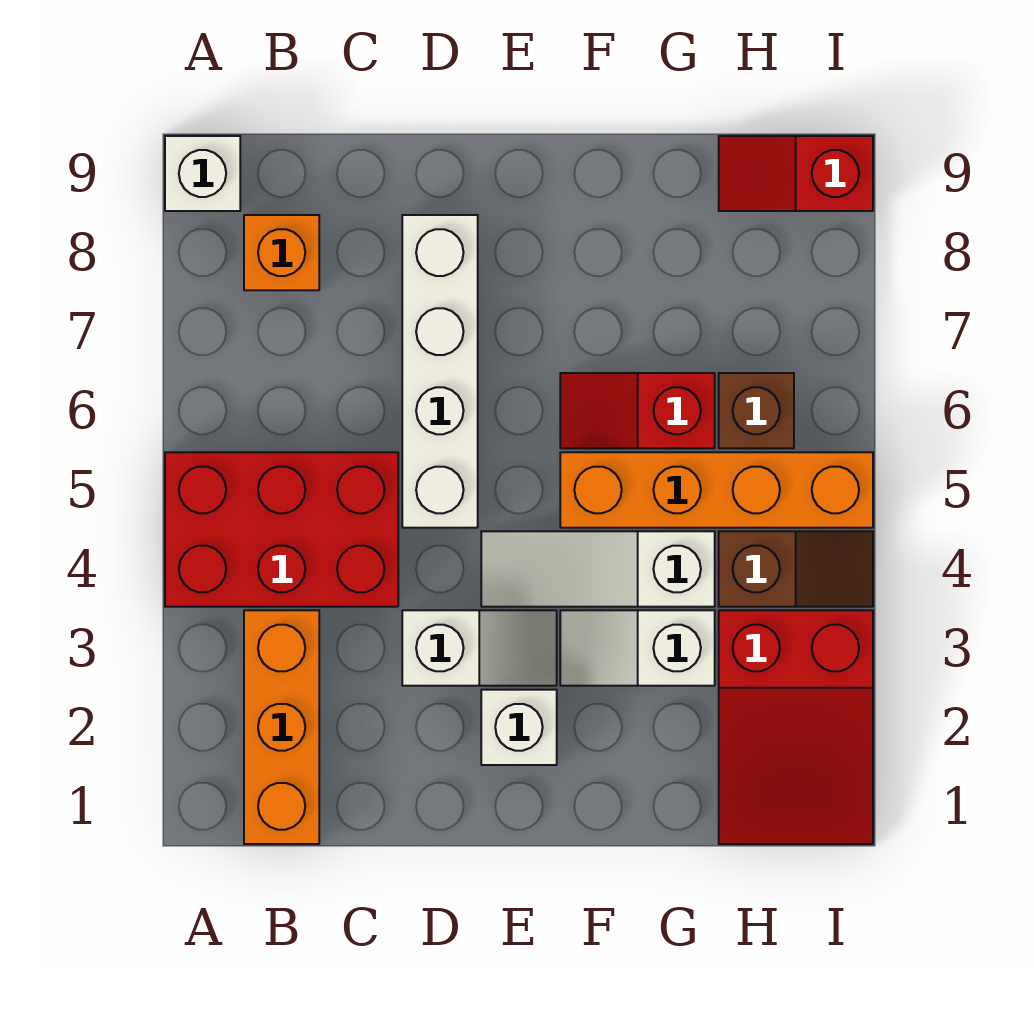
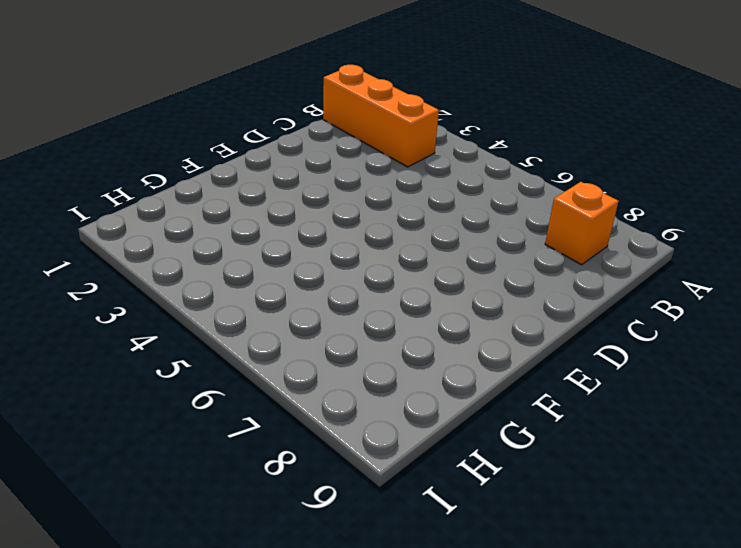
none -> red brick A4:C5 level 1
none -> white brick A9 level 1
none -> white slope D3:E3 level 1 top D

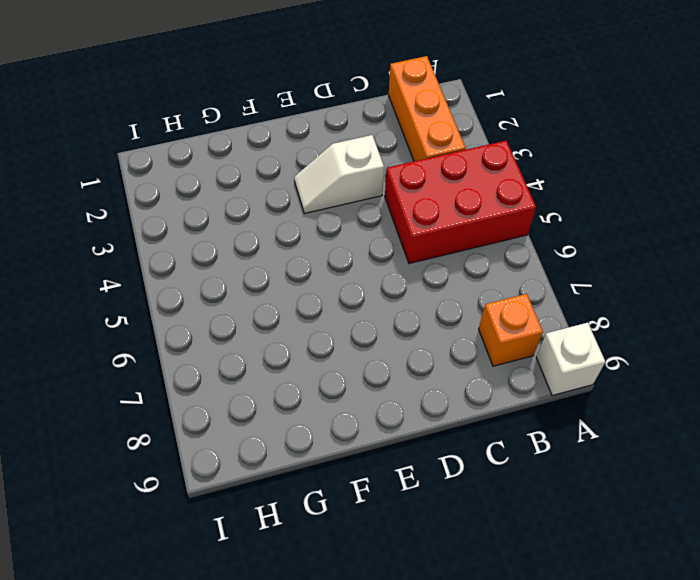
none -> white brick D5:D8 level 1
none -> white brick E2 level 1
none -> white slope E4:G4 level 1 top G

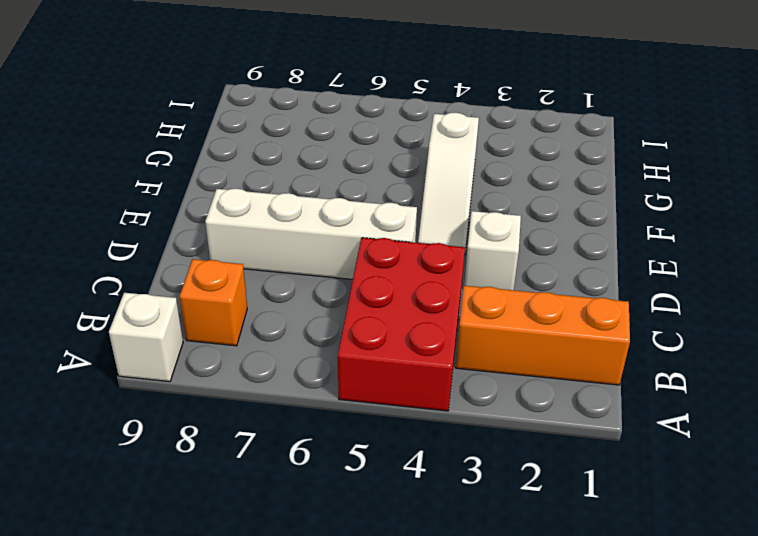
none -> white brick E2 level 1
none -> white slope F3:G3 level 1 top G
none -> orange brick F5:I5 level 1

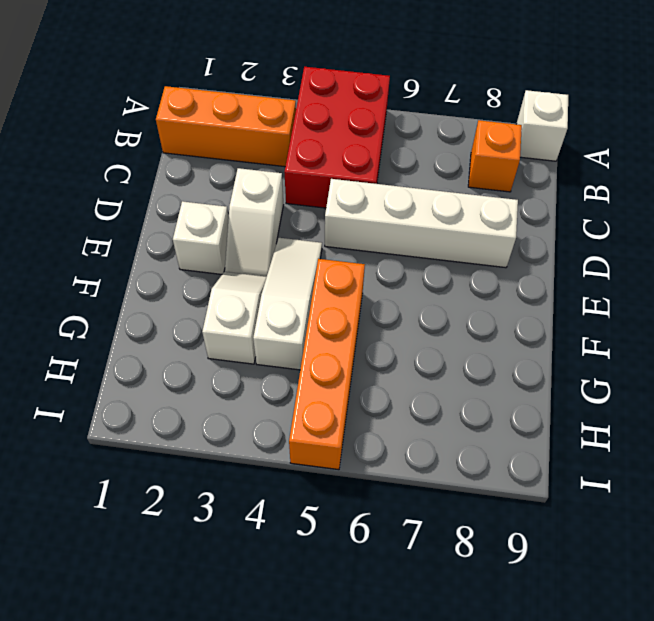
none -> red slope F6:G6 level 1 top G
none -> red slope H1:I3 level 1 top 3
none -> brown slope H4:I4 level 1 top H

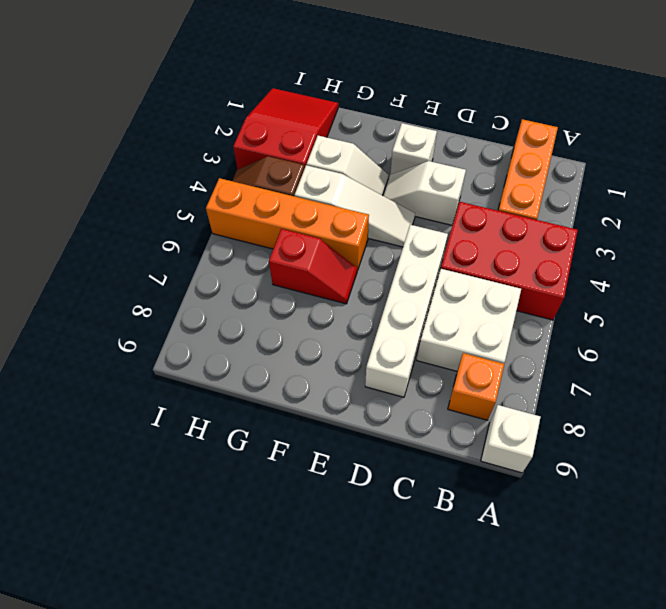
white brick B6:C7 level 1 -> none
none -> brown brick H6 level 1
none -> red slope H9:I9 level 1 top I

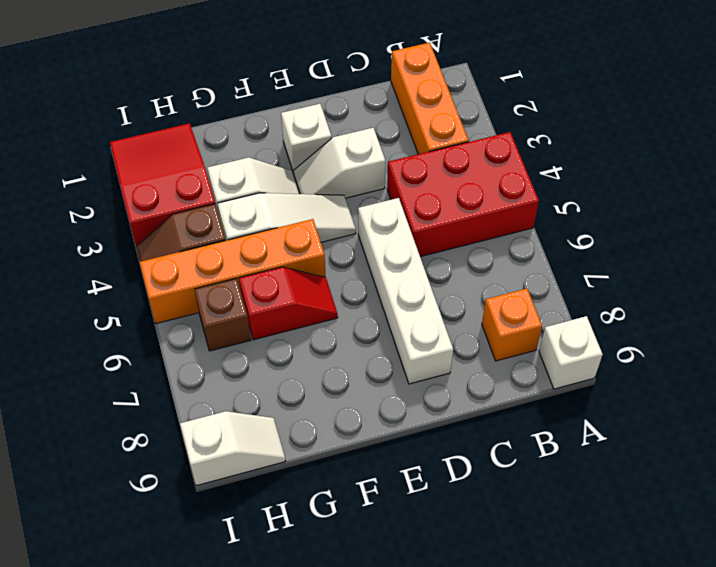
white slope H9:I9 level 1 top I -> red slope H9:I9 level 1 top I

